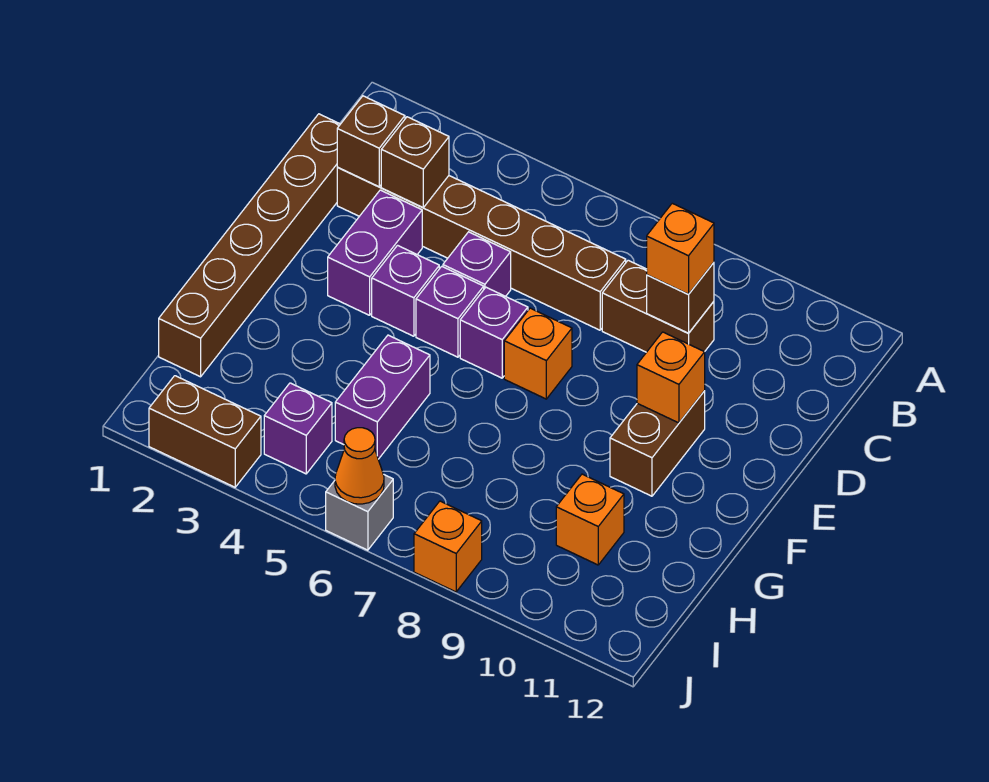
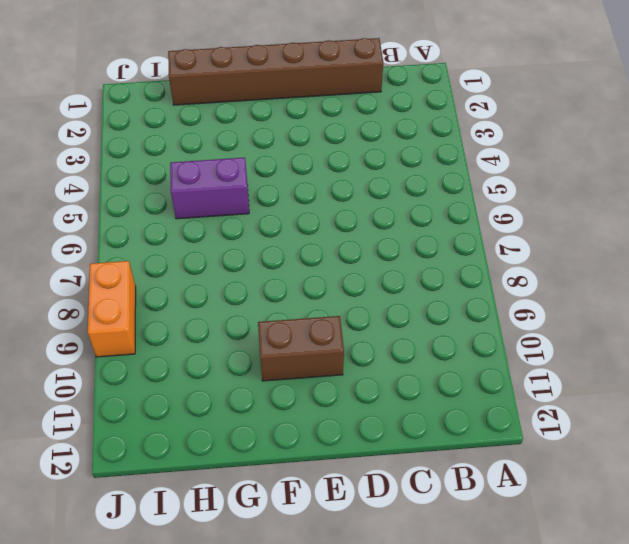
orange brick J8:J9 level 1 -> orange brick J8 level 1
none -> brown brick C2:C7 level 1
none -> brown brick C8:C9 level 1
none -> purple brick D3:E3 level 1

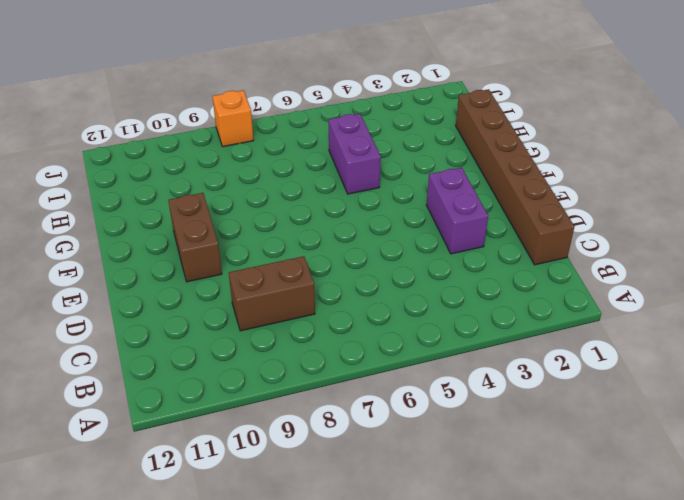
none -> brown brick C2:C7 level 1
none -> purple brick D5 level 1
none -> purple brick E4 level 1

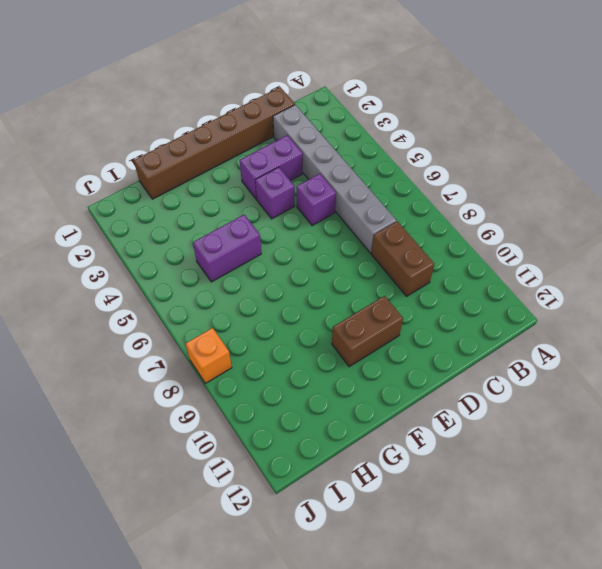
grey brick C2:C7 level 1 -> brown brick C2:C7 level 1
none -> purple brick E5 level 1
none -> purple brick E6 level 1
none -> orange brick E7 level 1

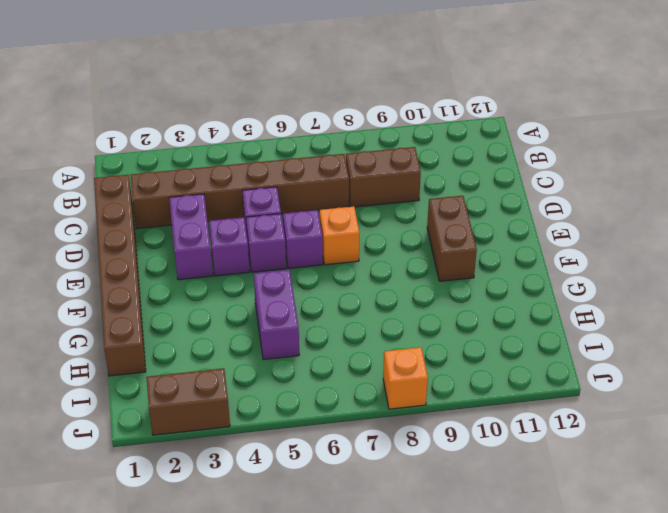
none -> orange brick H10 level 1
none -> purple brick I4 level 1
none -> grey brick J6 level 1

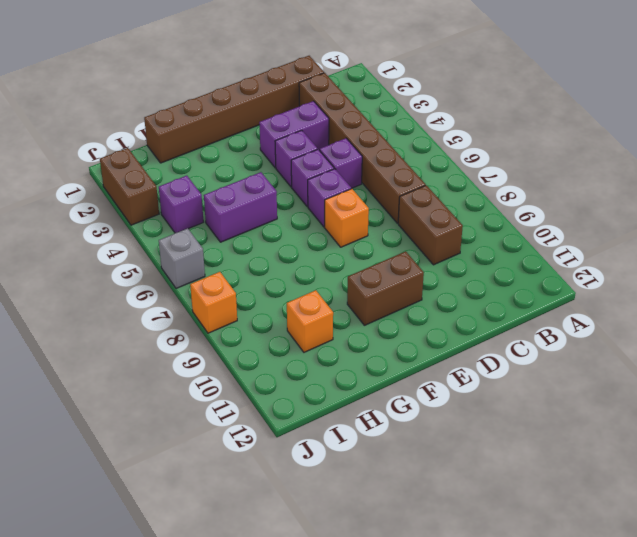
none -> brown brick C2 level 2
none -> brown brick C3 level 2
none -> brown brick C9 level 2

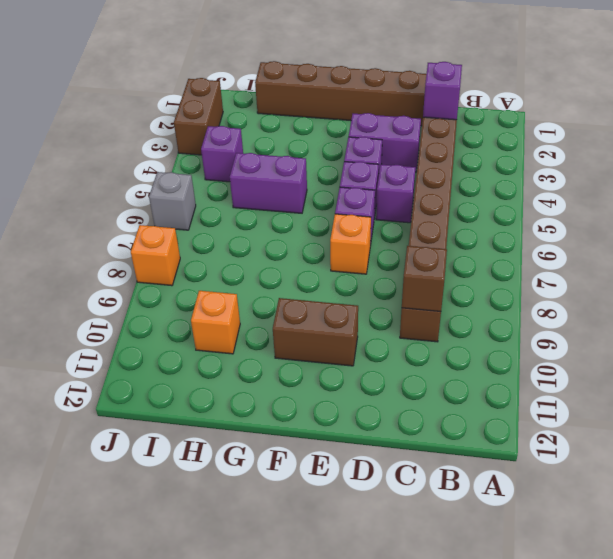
purple brick C2 level 2 -> brown brick C2 level 2
none -> brown brick C3 level 2
none -> orange brick E10 level 2
none -> orange cone J6 level 2

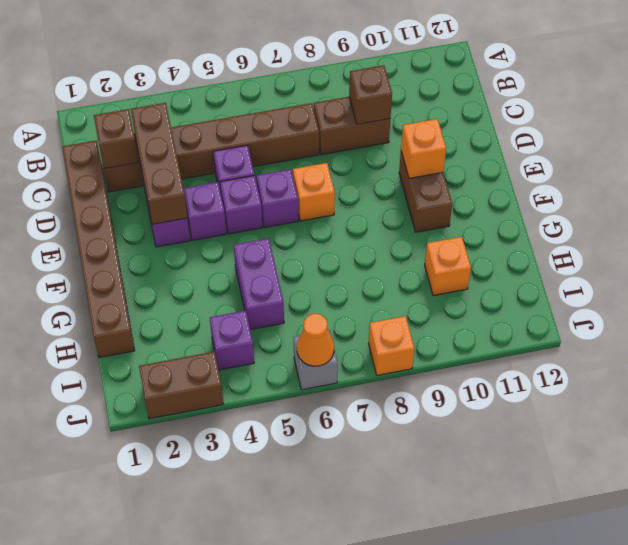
brown brick C3:E3 level 2 -> brown brick C3 level 2
none -> orange brick C9 level 3

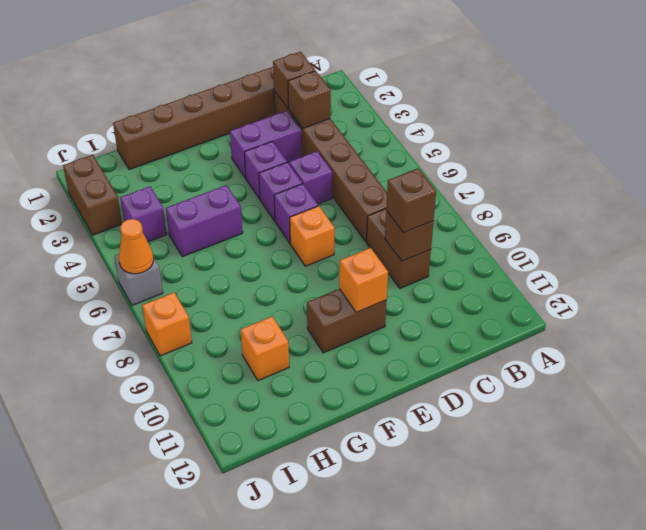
brown brick C9 level 3 -> orange brick C9 level 3

